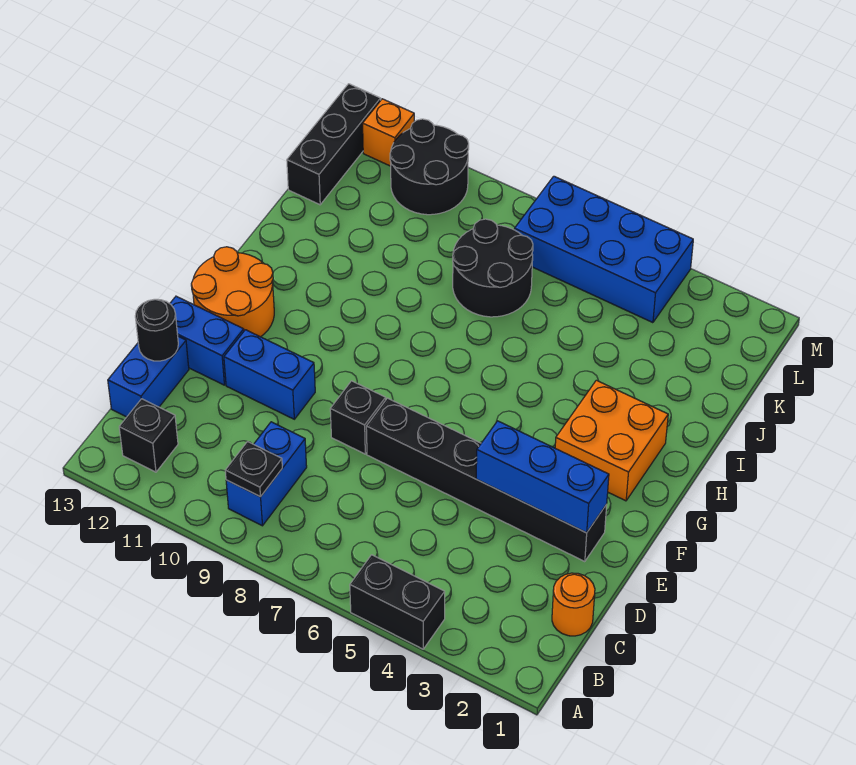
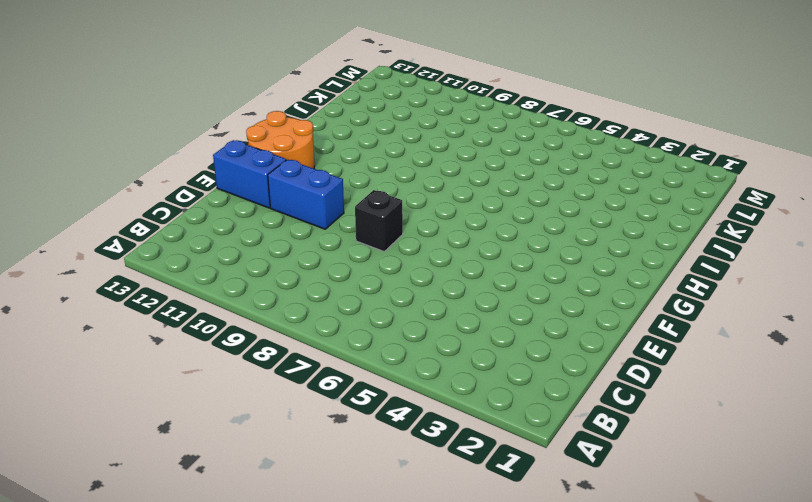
none -> black brick A4:A5 level 1
none -> blue brick B9:C9 level 1
none -> black brick B12 level 1

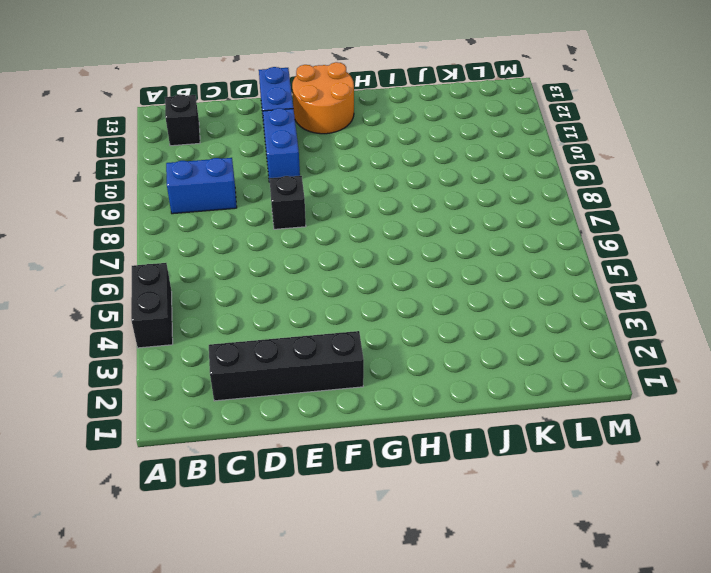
black brick C2:F2 level 1 -> black brick E2:E7 level 1
none -> orange round brick C1 level 1
none -> blue brick C13:D13 level 1
none -> orange brick G2:H3 level 1

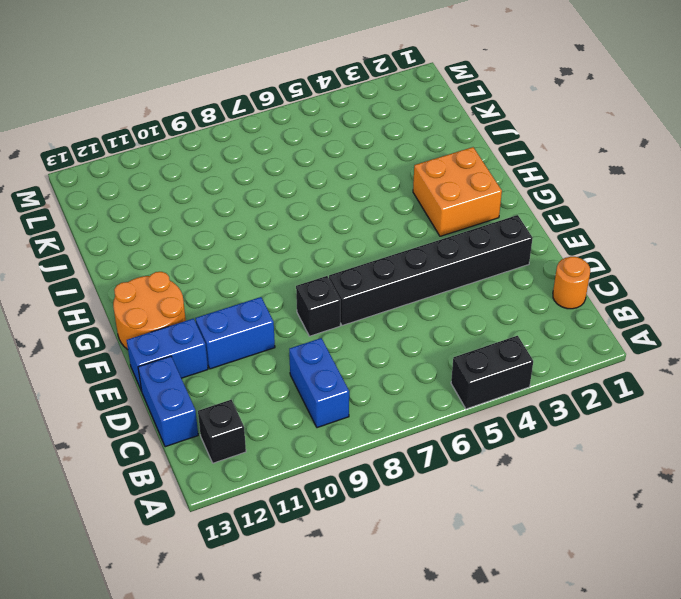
none -> black round brick J7:K8 level 1
none -> black brick K13:M13 level 1
none -> blue brick L4:M7 level 1

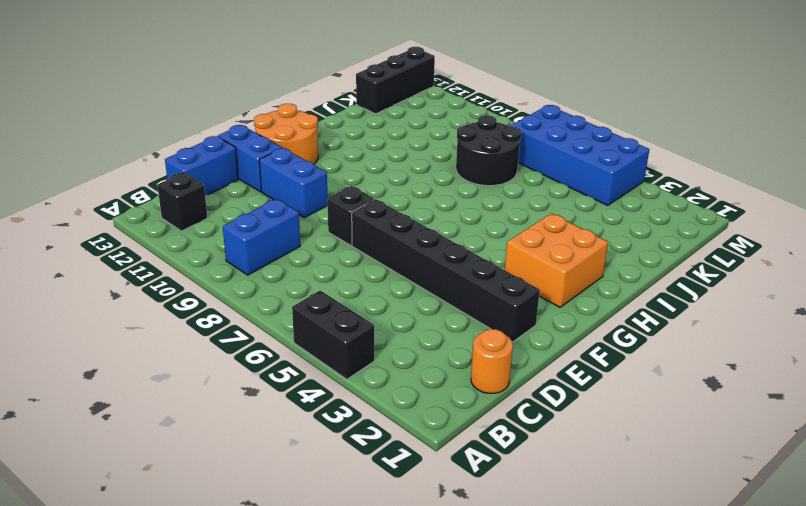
none -> black round brick L10:M11 level 1
none -> orange brick M12 level 1
none -> black plate B9 level 2

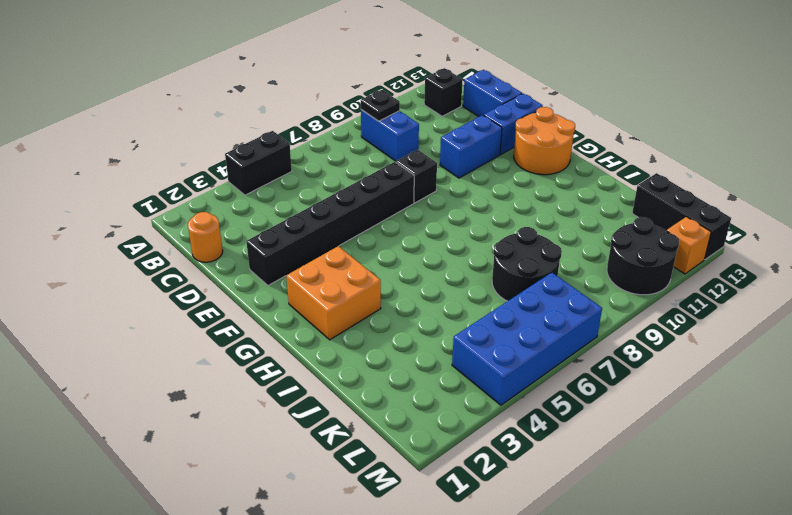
none -> black round brick D13 level 2
none -> blue brick E2:E4 level 2

